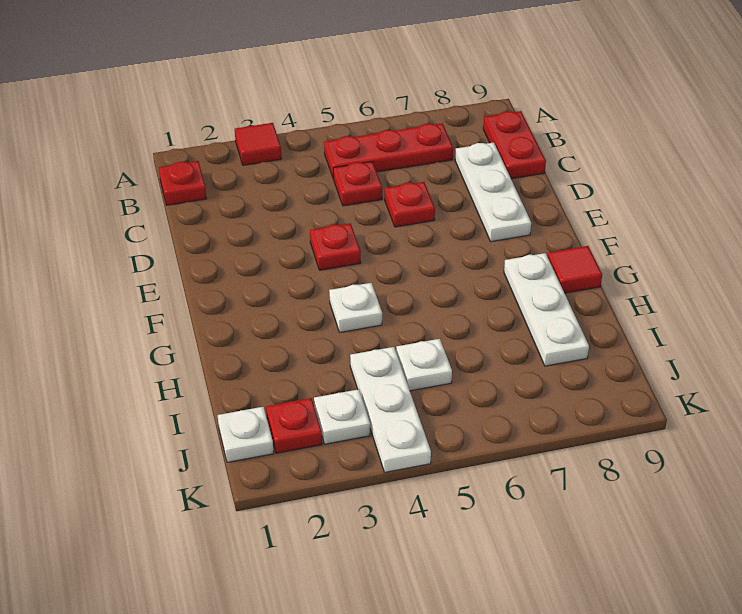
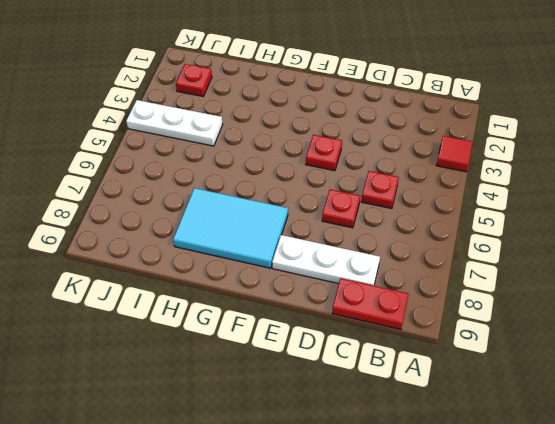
cyan tile F7:H8 level 1 -> white plate G8:I8 level 1
none -> red plate B1 level 1
none -> red plate B5:B7 level 1
none -> white plate G4 level 1

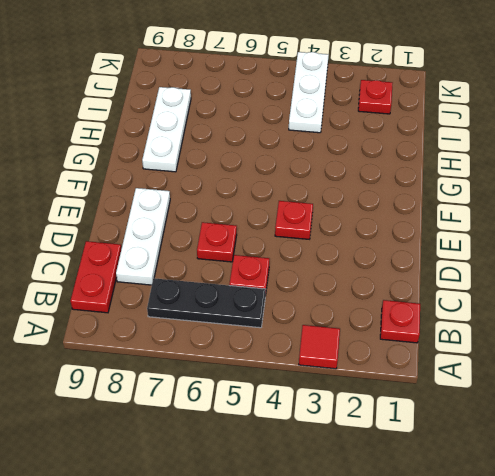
black plate B5:B7 level 1 -> red plate B5:B7 level 1
none -> white plate G4 level 1
none -> red tile G9 level 1
none -> white plate I5 level 1

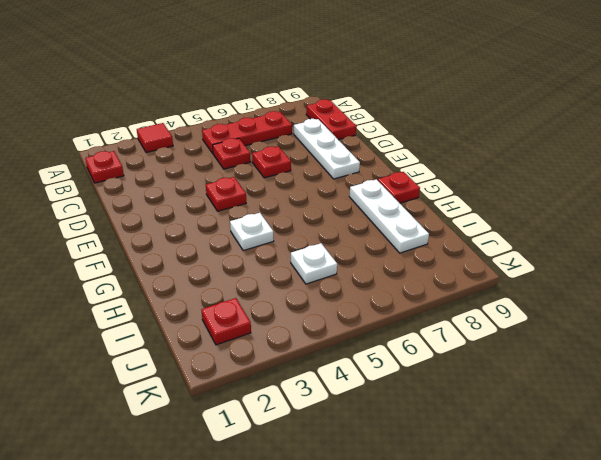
red plate G9 level 1 -> red tile G9 level 1
none -> white plate I4:K4 level 1
none -> white plate J1 level 1
none -> white plate J3 level 1

